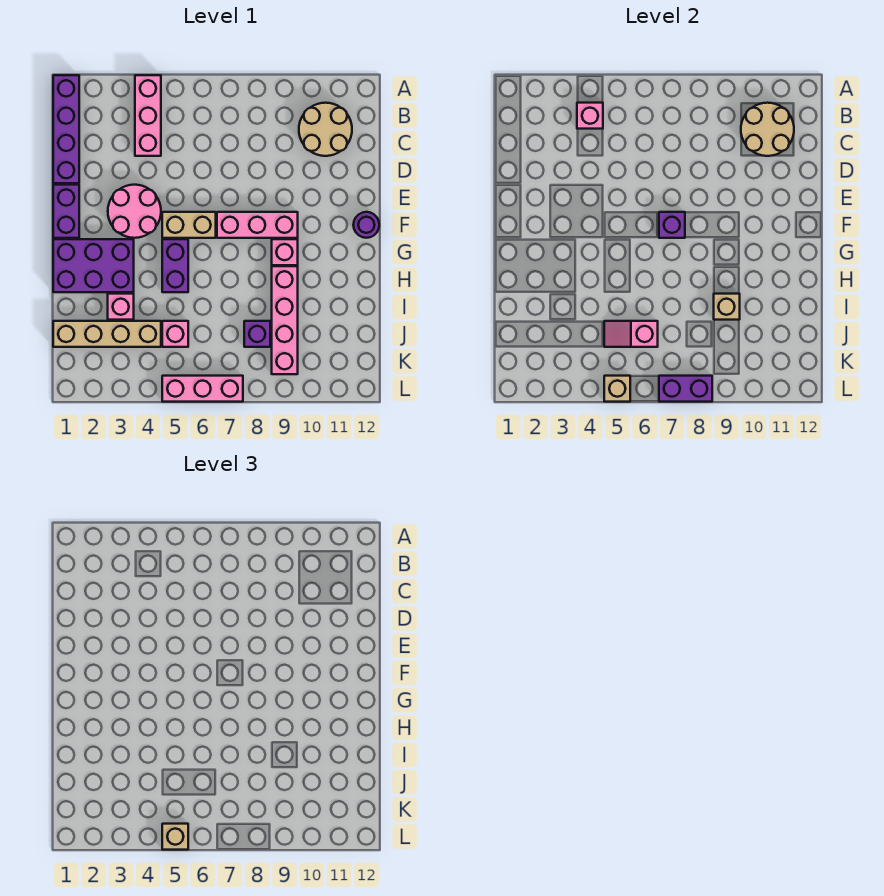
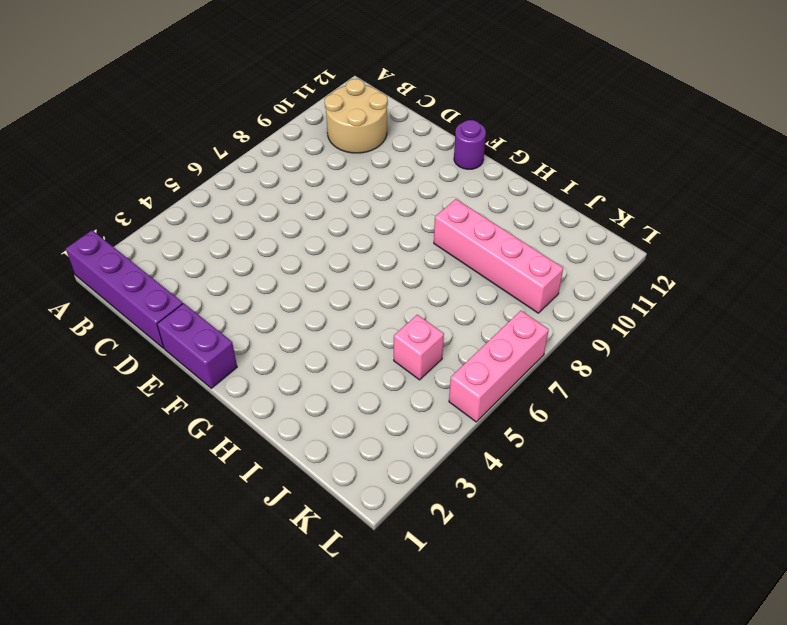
none -> pink brick A4:C4 level 1
none -> pink round brick E3:F4 level 1
none -> tan brick F5:F6 level 1

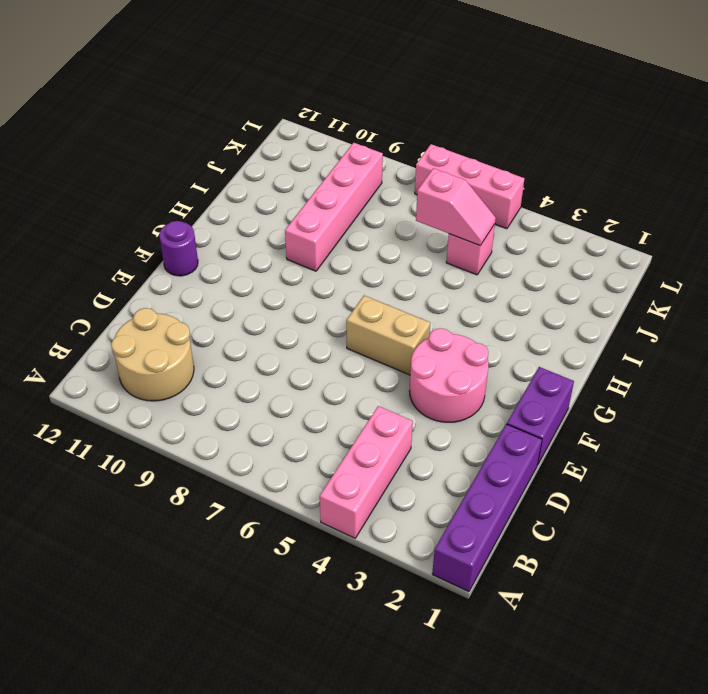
none -> pink brick F7:F9 level 1
none -> purple brick G1:H3 level 1
none -> purple brick G5:H5 level 1

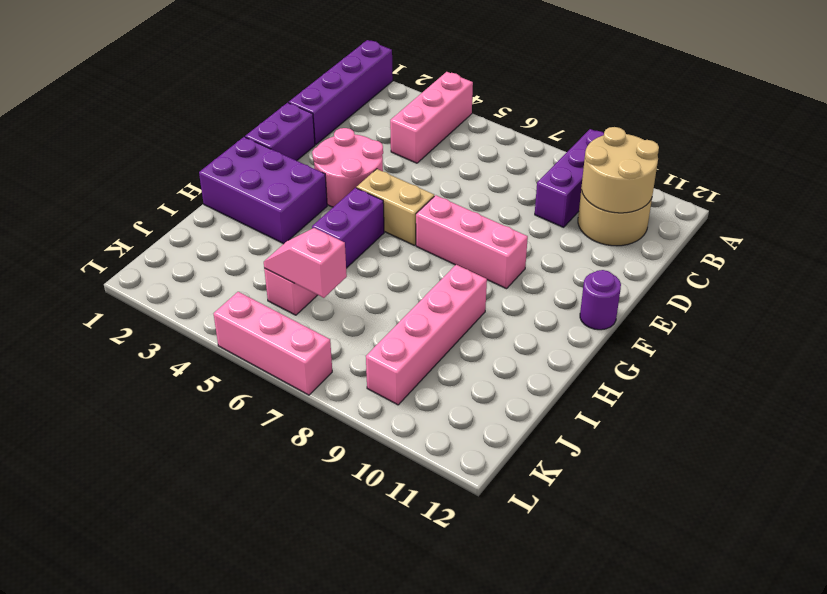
purple brick A9:C9 level 1 -> none
none -> pink brick G9 level 1
none -> pink brick I3 level 1
none -> tan brick J1:J4 level 1

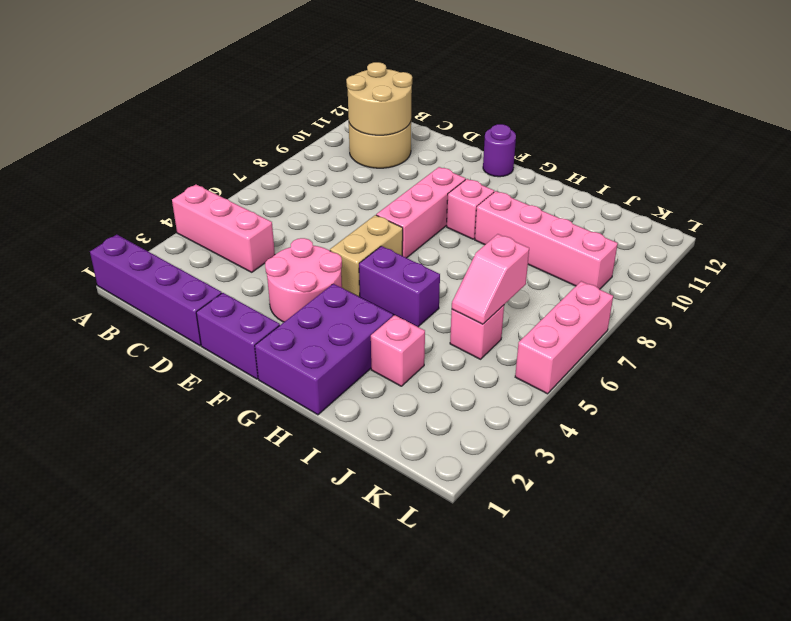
none -> tan brick J1:J4 level 1
none -> purple brick J8 level 1
none -> pink brick B4 level 2

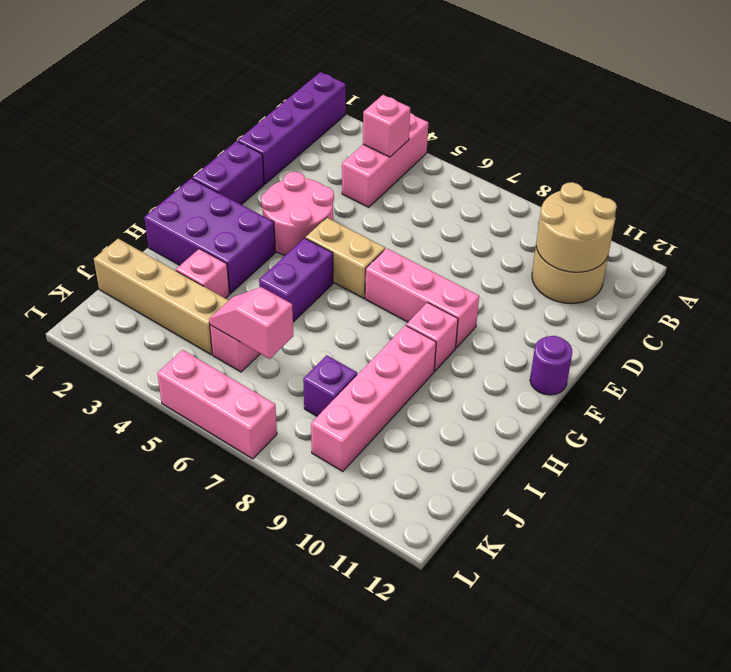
none -> purple brick F7 level 2
none -> tan brick I9 level 2
none -> tan brick L5 level 2

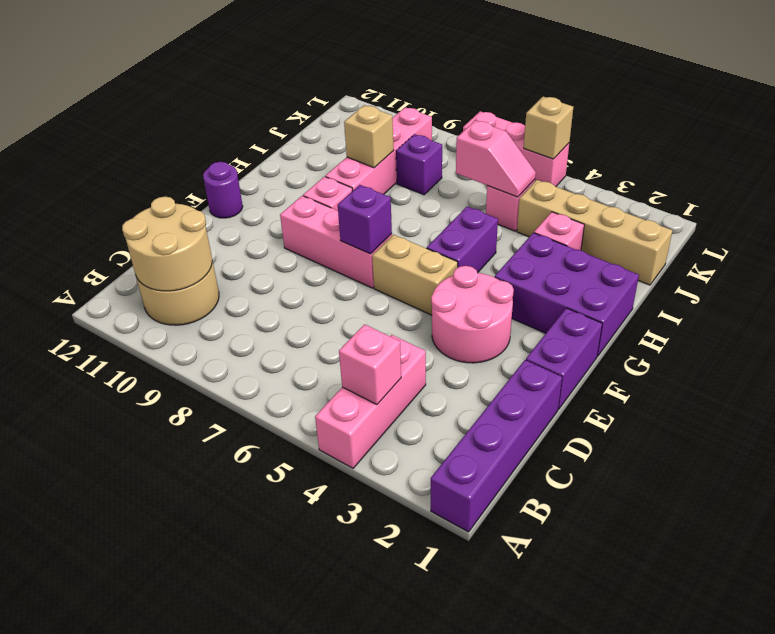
none -> purple brick L7:L8 level 2
none -> tan brick L5 level 3

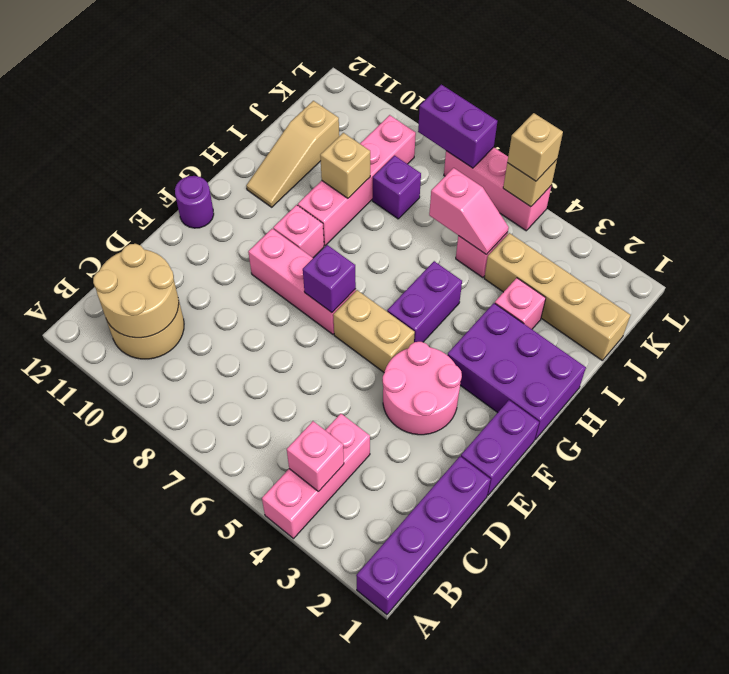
tan slope H11:J11 level 1 top J -> none

